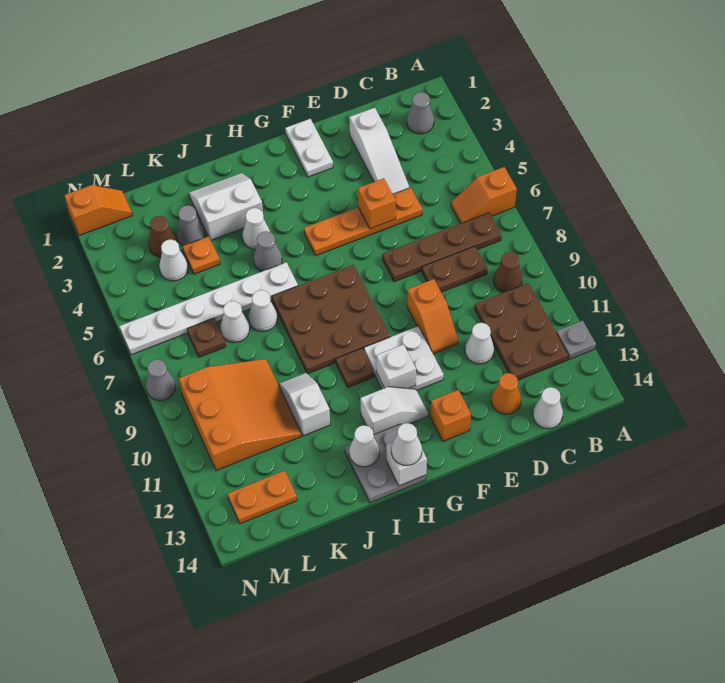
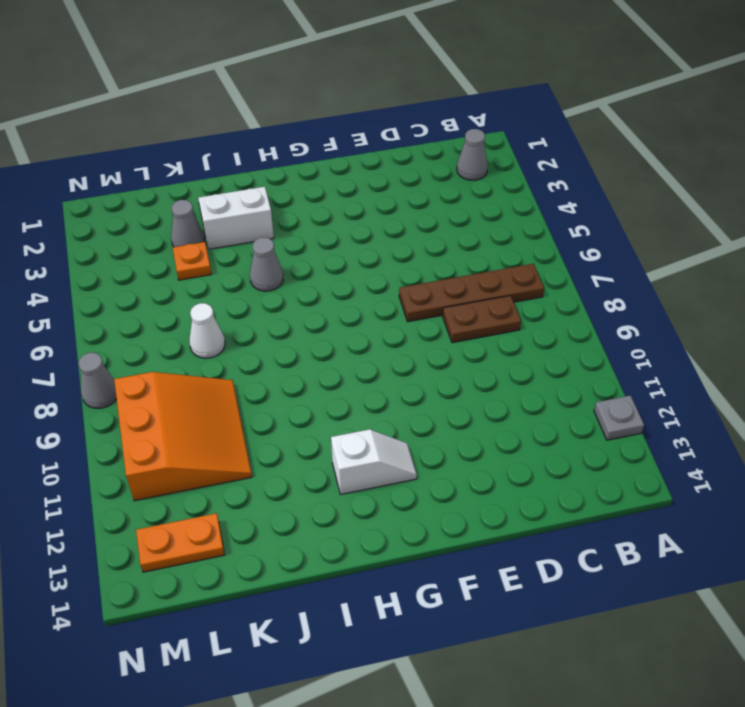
none -> orange slope A6:B6 level 1 top A
none -> brown cone B9 level 1
none -> brown plate B10:C12 level 1
none -> white cone C14 level 1

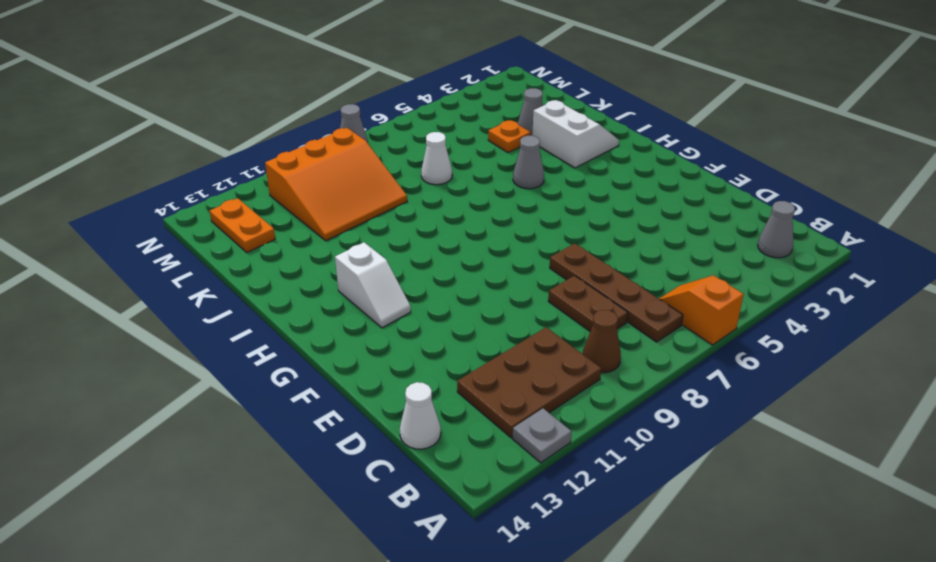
none -> white slope D2:D4 level 1 top 2
none -> orange plate D5:G5 level 1
none -> white cone D11 level 1
none -> orange cone D13 level 1

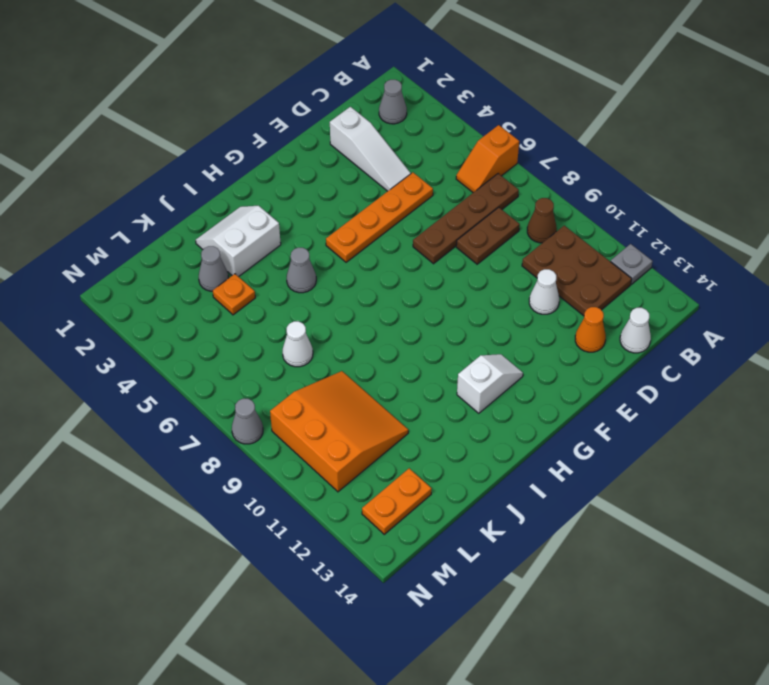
none -> orange slope E9:E10 level 1 top 9
none -> white plate F1:F2 level 1
none -> white plate F10:G11 level 1
none -> orange brick F13 level 1

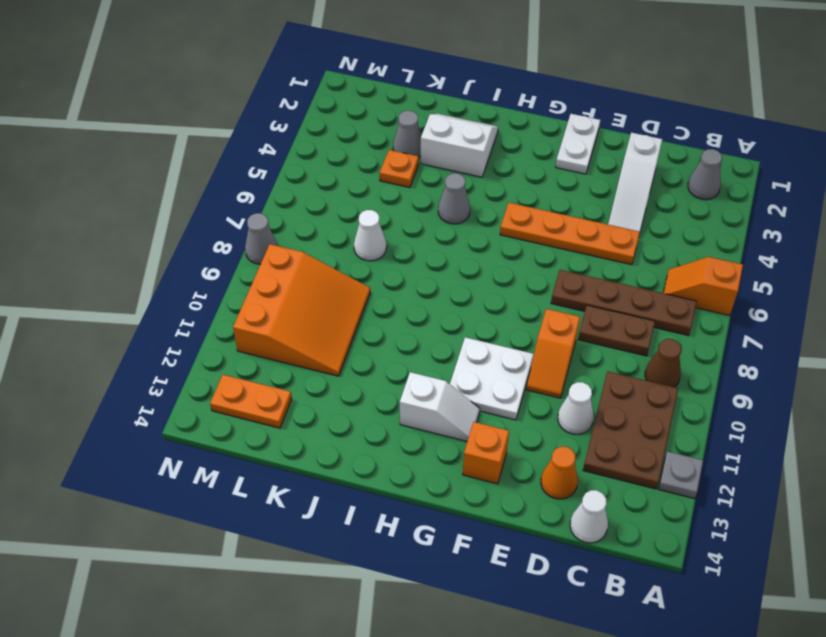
none -> brown plate G7:I9 level 1
none -> brown plate H10 level 1
none -> grey plate H13:I14 level 1
none -> white cone I4 level 1

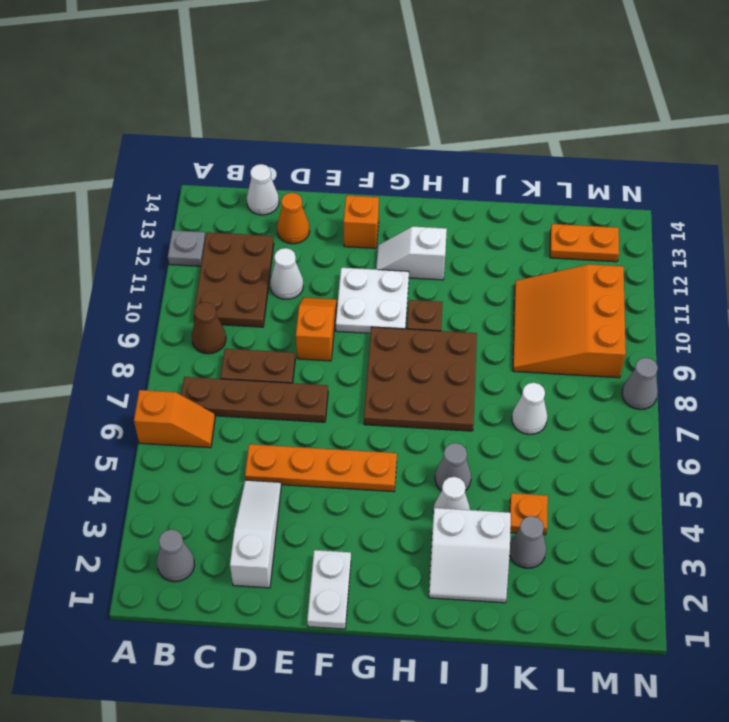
none -> grey plate H13:I14 level 1
none -> white plate I6:N6 level 1
none -> white cone J7 level 1
none -> white slope J10:J11 level 1 top 11

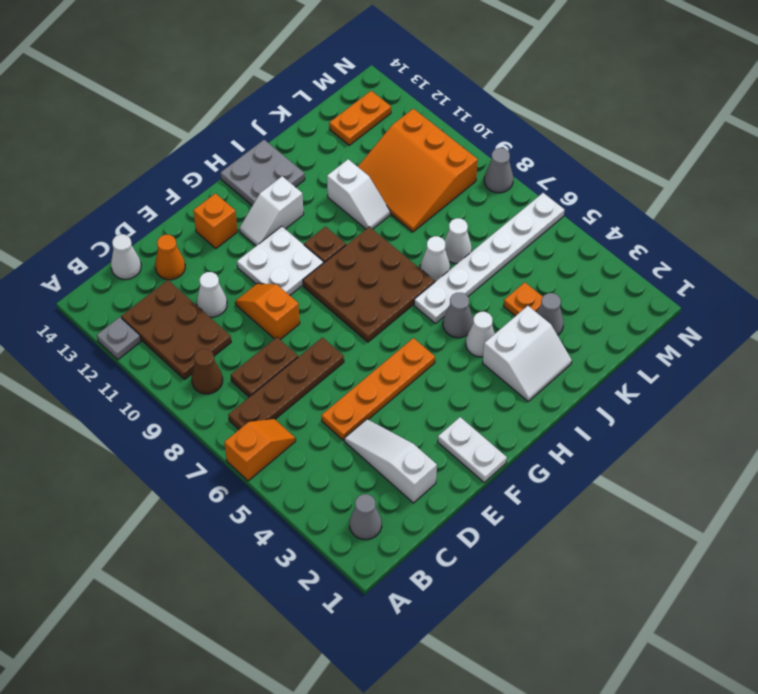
none -> brown cone L3 level 1
none -> white cone L4 level 1
none -> brown plate L7 level 1
none -> orange slope M1:N1 level 1 top N

